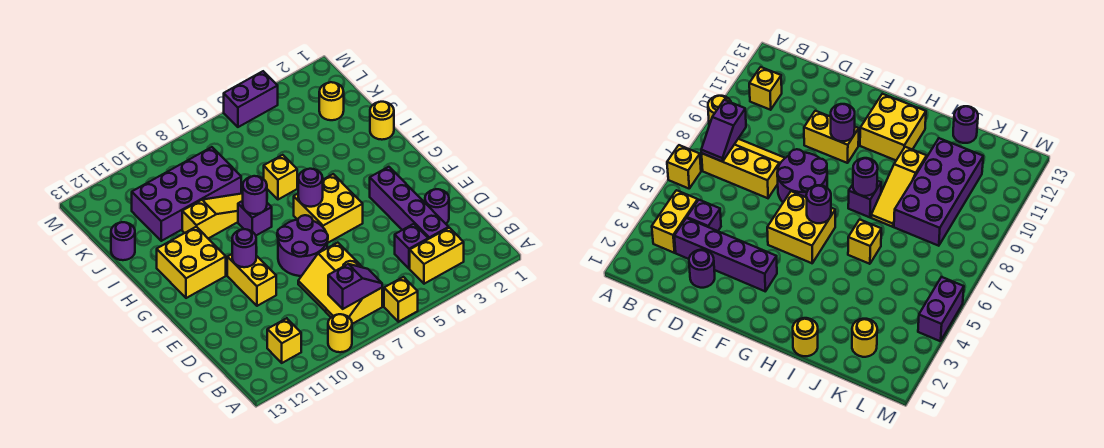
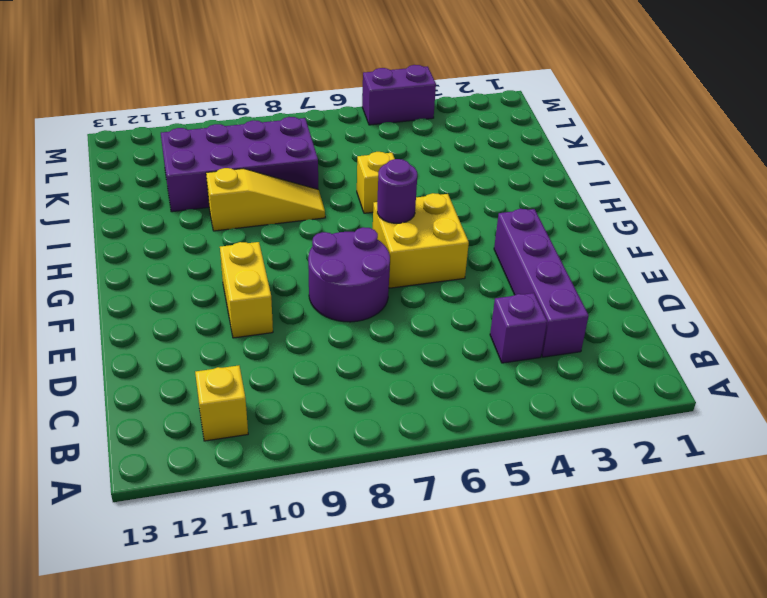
none -> yellow brick A6 level 1
none -> yellow round brick A9 level 1
none -> yellow brick B3:B4 level 1

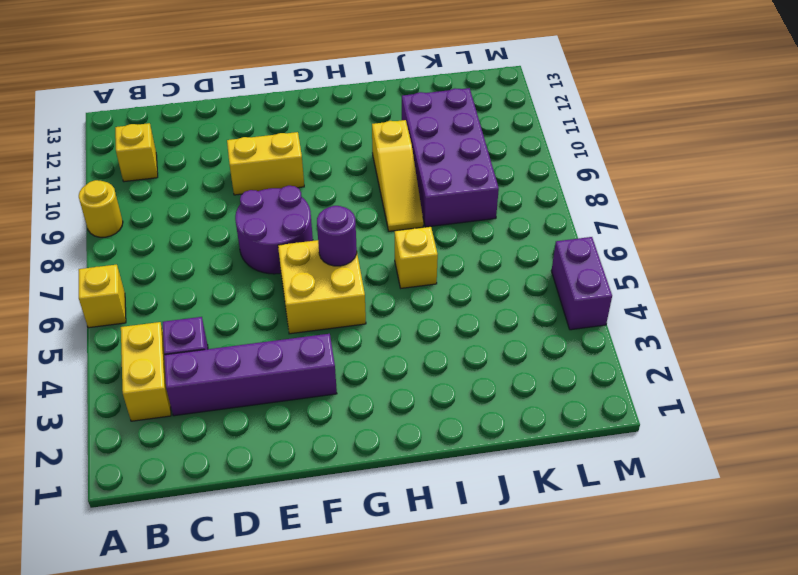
none -> yellow slope B7:D8 level 1 top 7
none -> purple round brick D2 level 1
none -> yellow brick G11:H12 level 1

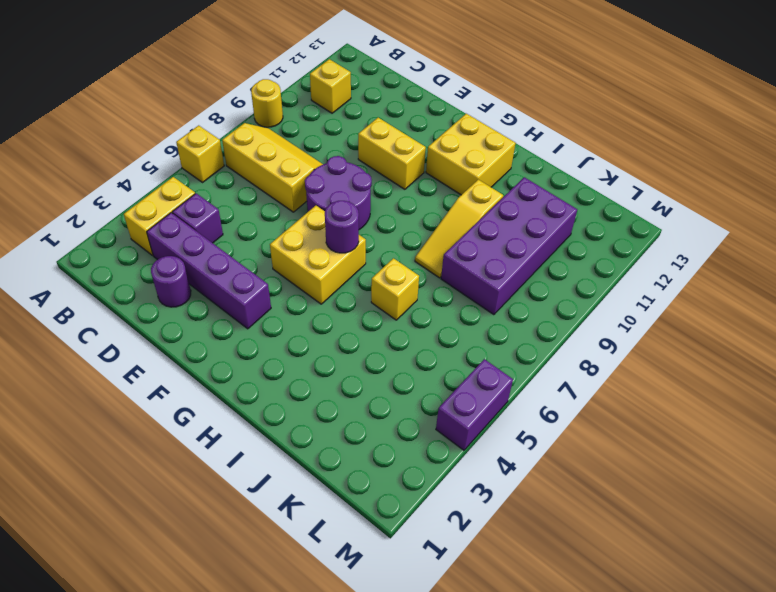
none -> purple brick H8 level 1
none -> yellow round brick I1 level 1
none -> purple round brick J13 level 1

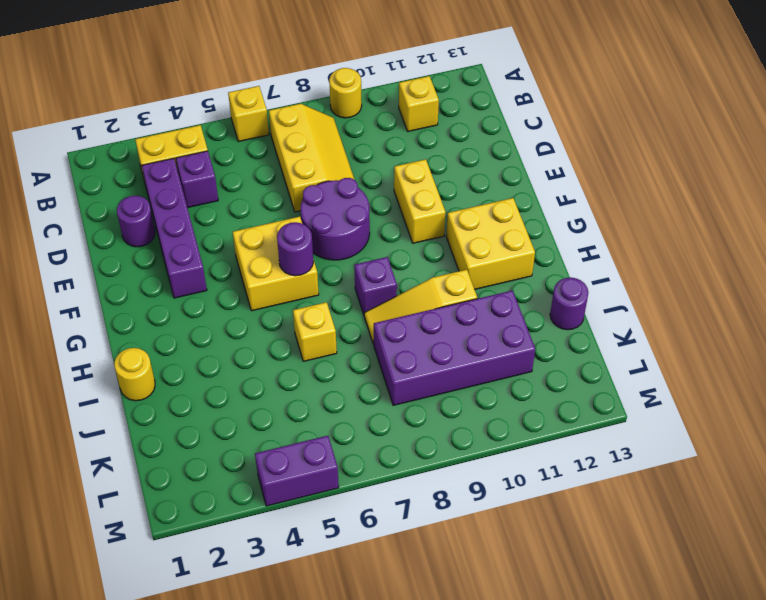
none -> yellow round brick K2 level 1
none -> purple slope B7:B8 level 2 top 8
none -> purple round brick F10 level 2

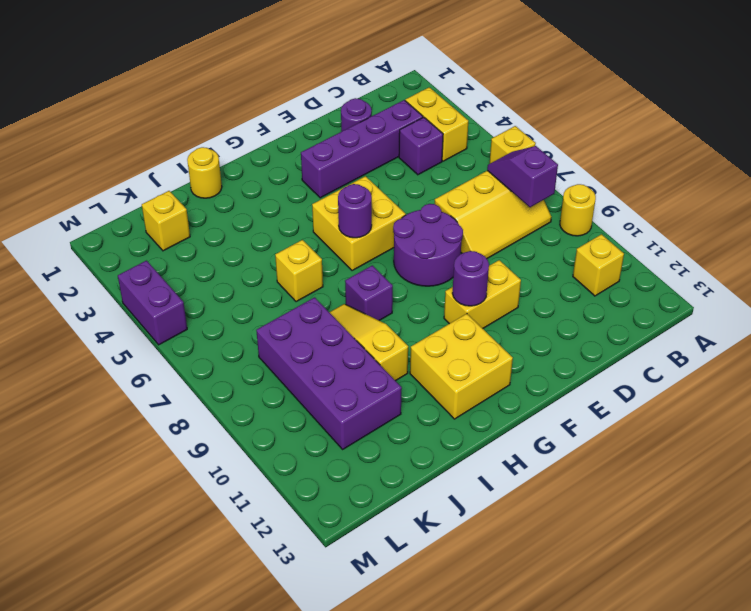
yellow brick K2 level 1 -> yellow round brick K2 level 1
none -> purple round brick J13 level 1
none -> purple round brick H8 level 2

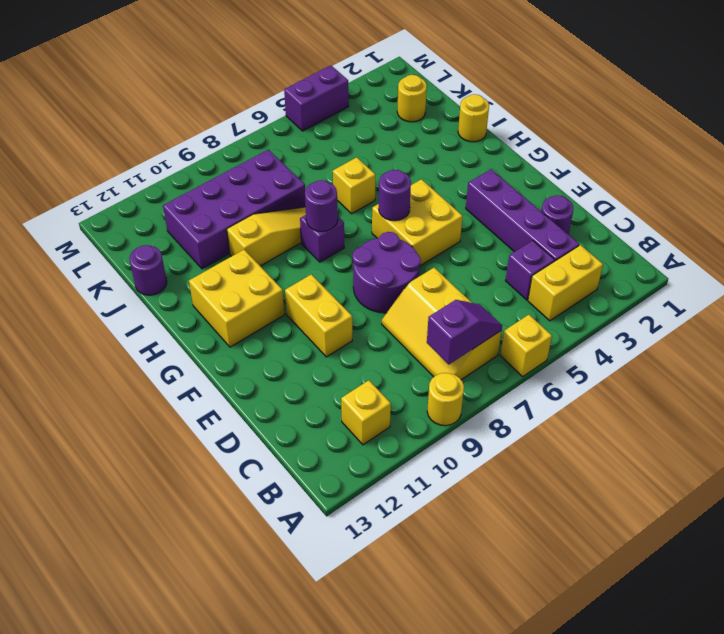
none -> purple round brick F10 level 2

